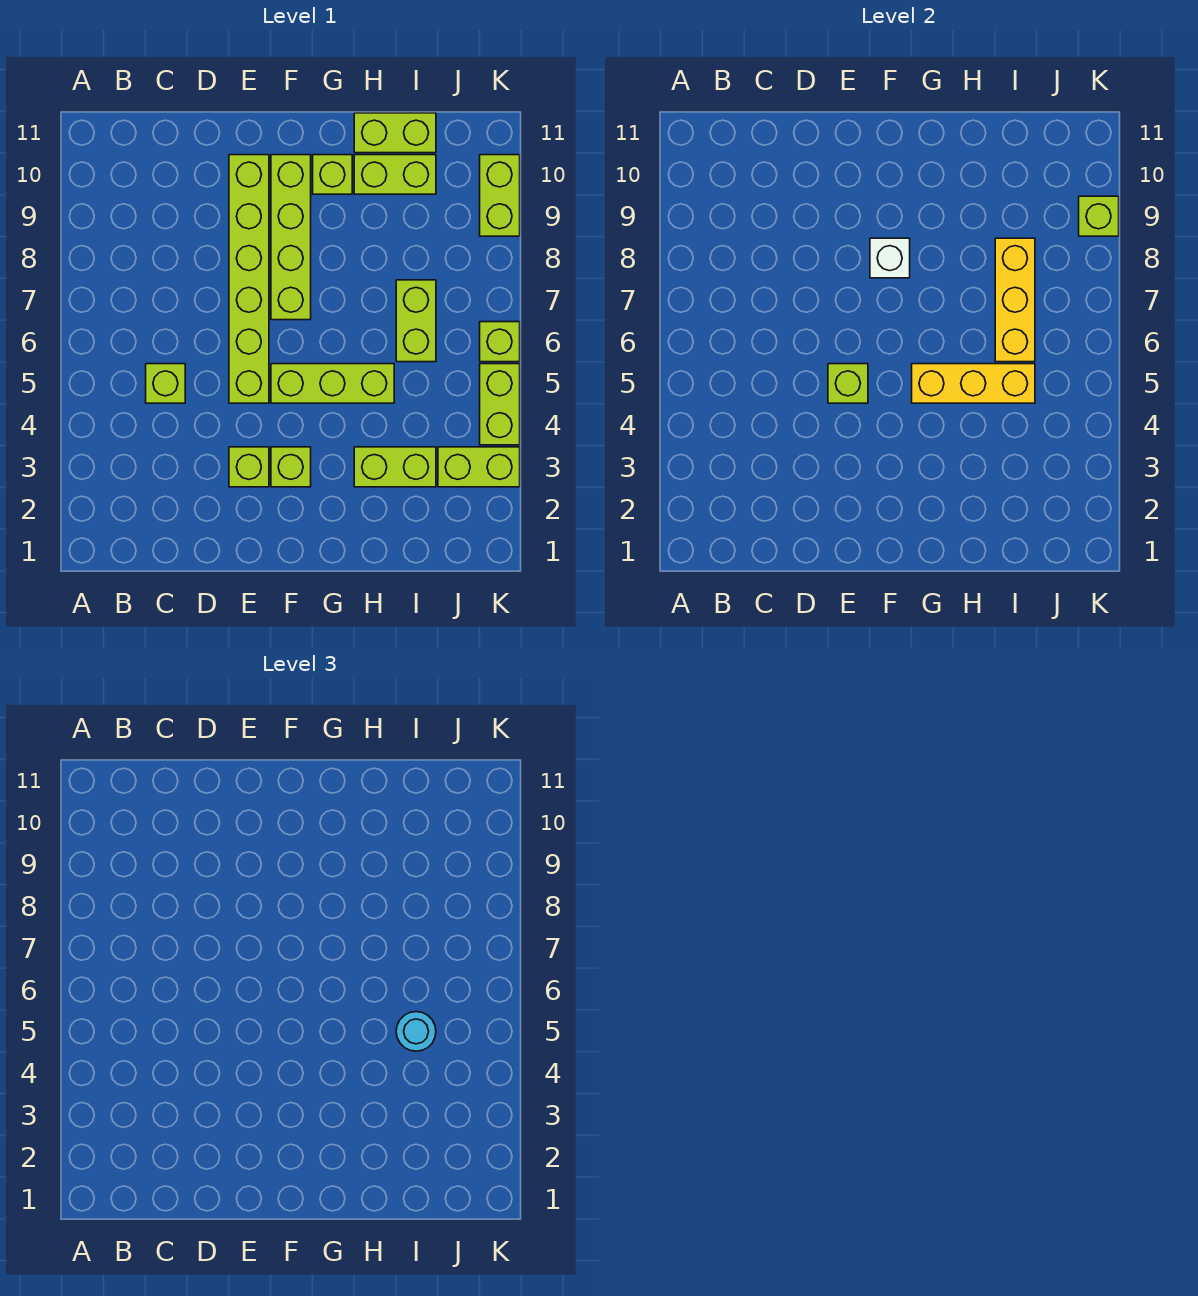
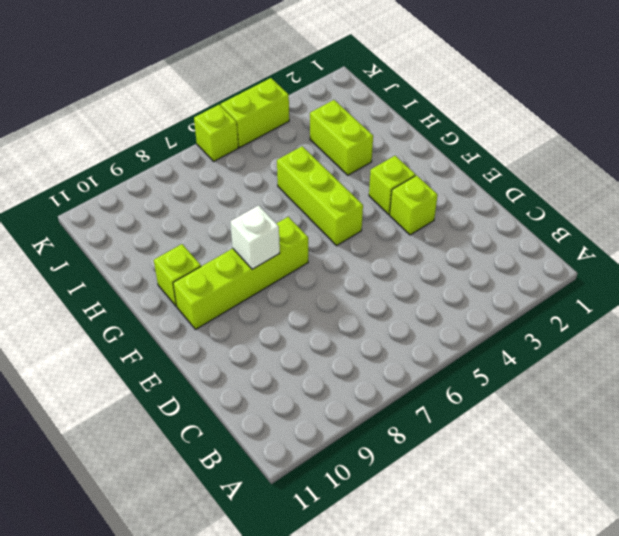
none -> lime brick C5 level 1
none -> lime brick E5:E10 level 1
none -> lime brick H10:I10 level 1

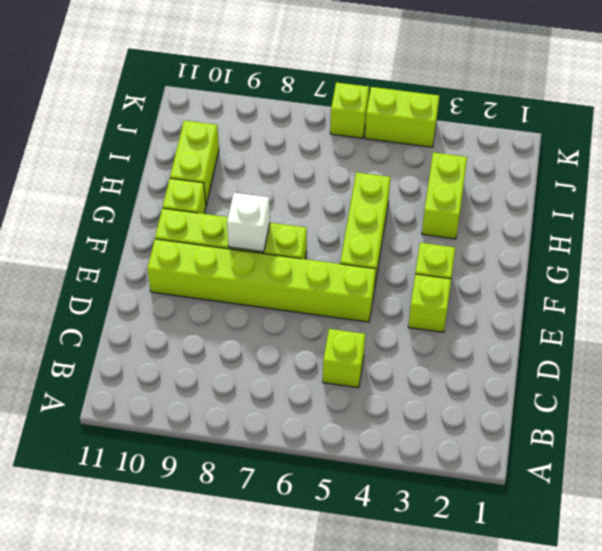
none -> lime brick H11:I11 level 1
none -> lime brick I6:I7 level 1
none -> lime brick J3:K3 level 1

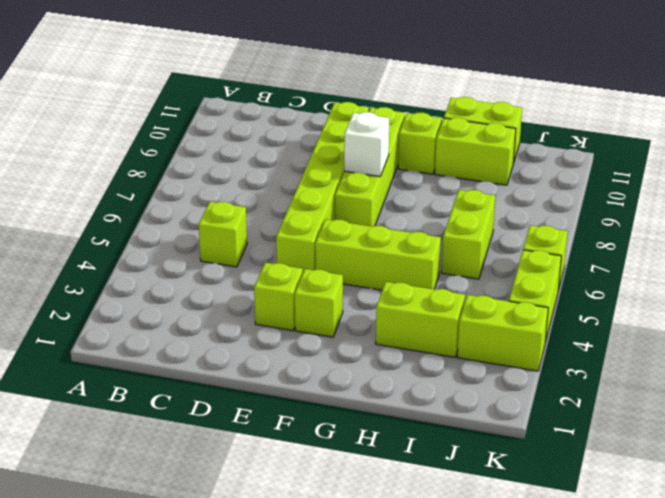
none -> lime brick K9:K10 level 1
none -> lime brick E5 level 2
none -> yellow brick G5:I5 level 2

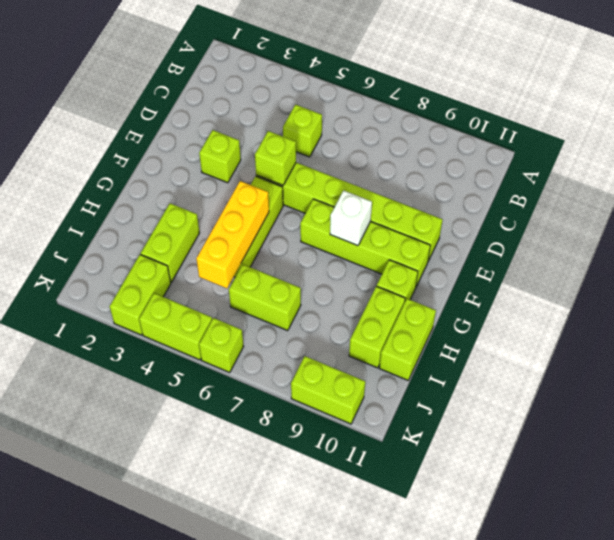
none -> lime brick F3 level 1
none -> yellow brick I6:I8 level 2
none -> lime brick K9 level 2

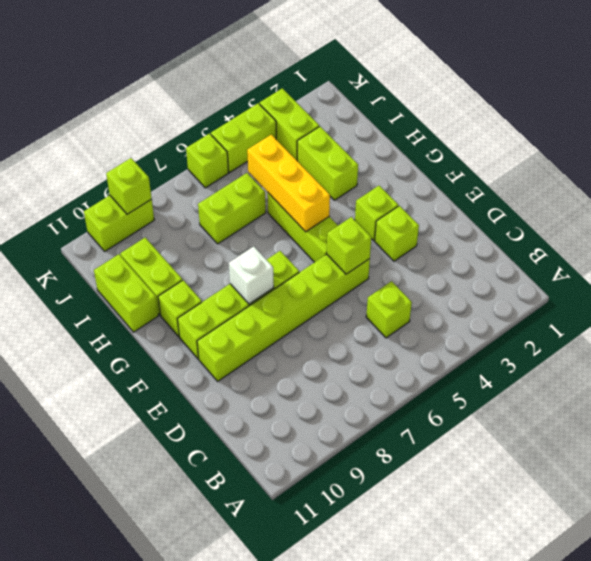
none -> yellow brick I6:I8 level 2
none -> cyan round brick I5 level 3

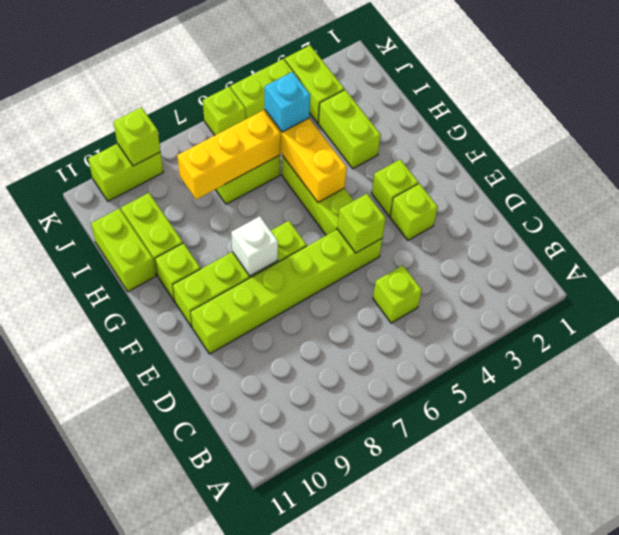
cyan brick I5 level 3 -> cyan round brick I5 level 3

